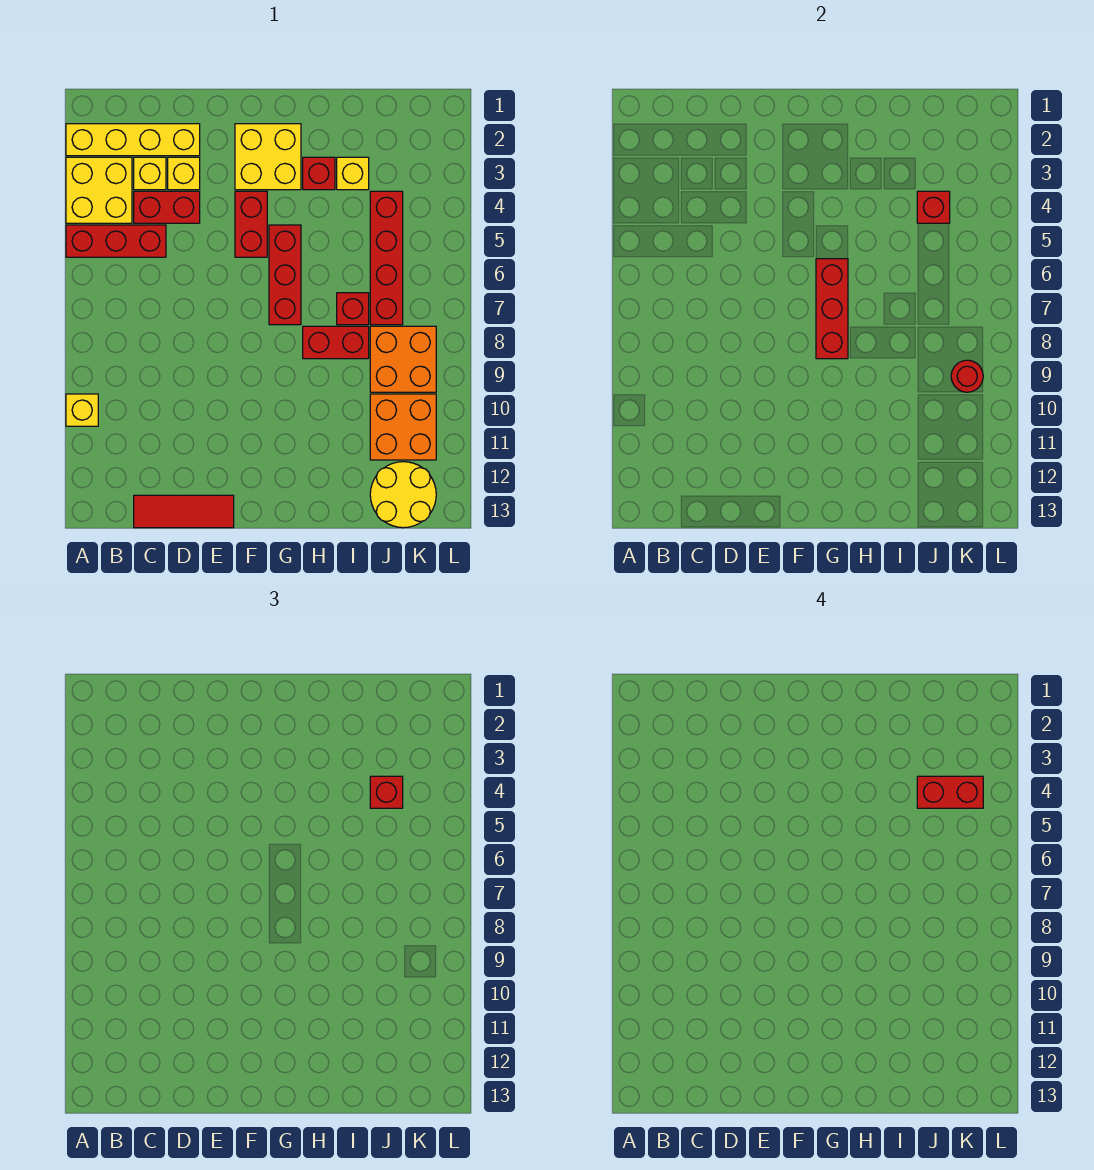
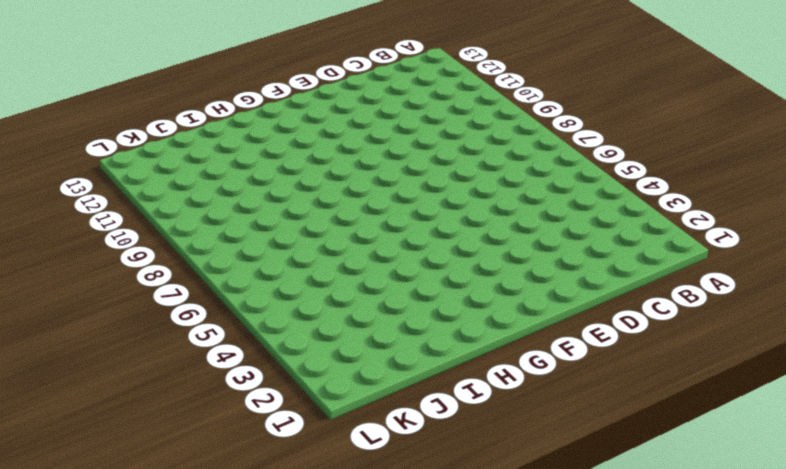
none -> yellow brick A2:D2 level 1
none -> yellow brick A3:B4 level 1
none -> red brick A5:C5 level 1

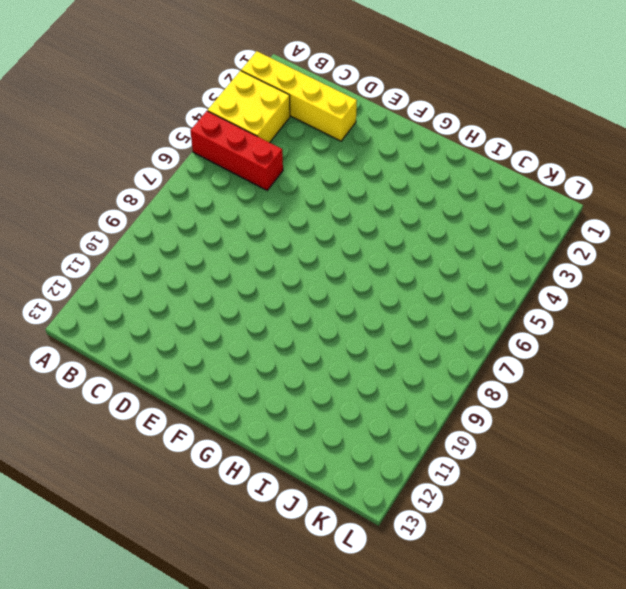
none -> yellow brick A10 level 1
none -> yellow brick C3 level 1
none -> red brick C4:D4 level 1

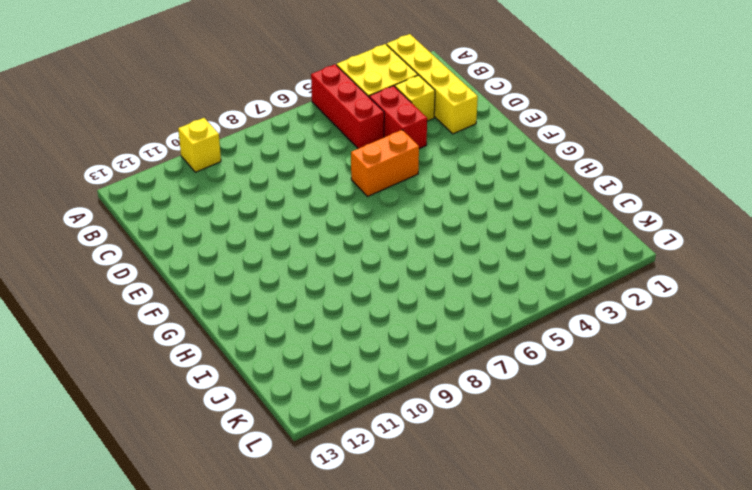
orange brick E5:E6 level 1 -> none
none -> red tile C13:E13 level 1
none -> yellow brick D3 level 1
none -> yellow brick F2:G3 level 1

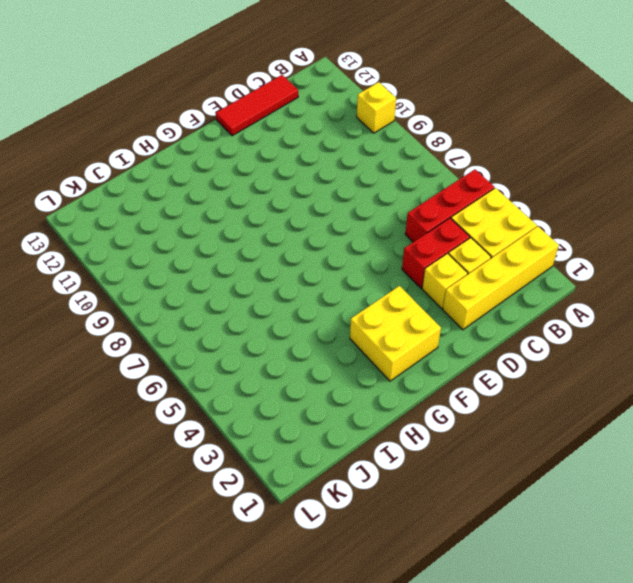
none -> red brick F4:F5 level 1
none -> red brick G5:G7 level 1
none -> red brick H3 level 1

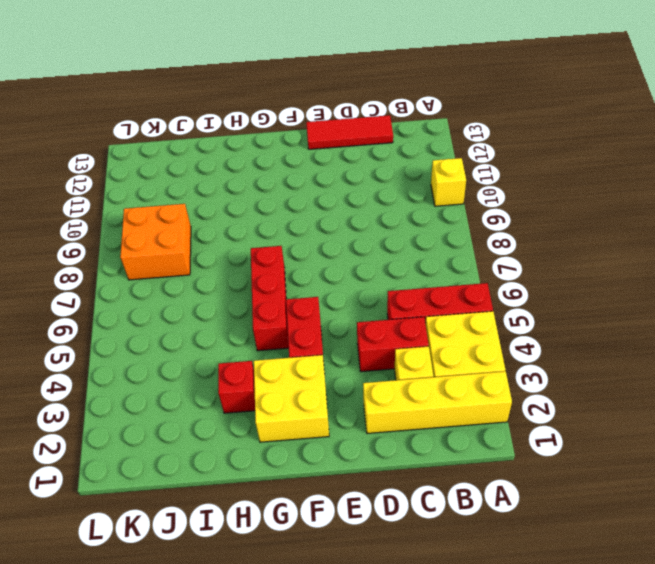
none -> yellow brick D3 level 1
none -> red brick H8:I8 level 1
none -> yellow brick I3 level 1

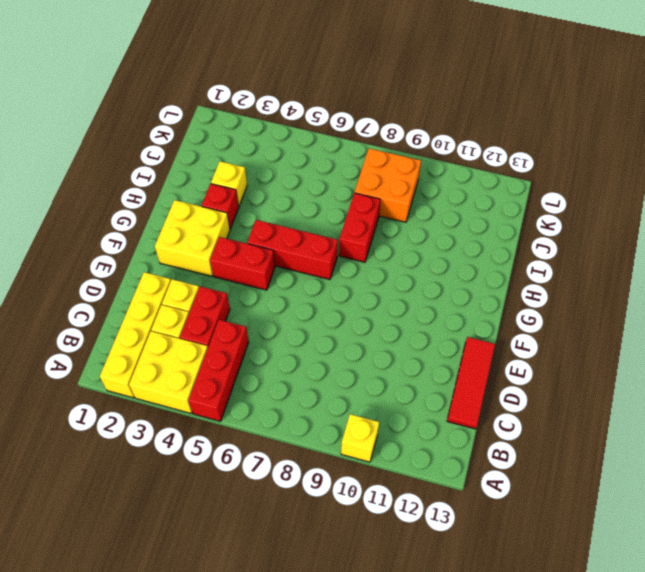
none -> red brick I7 level 1
none -> red brick J4:J7 level 1
none -> orange brick J10:K11 level 1

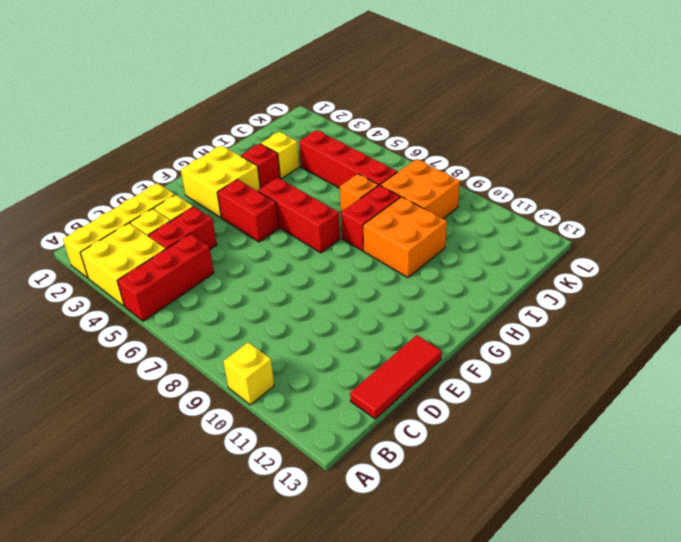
orange brick H9:I10 level 1 -> orange brick J10:K11 level 1
orange brick I7 level 1 -> red brick I7 level 1
none -> yellow round brick J12:K13 level 1
none -> red brick G6:G8 level 2
none -> red brick J4 level 2

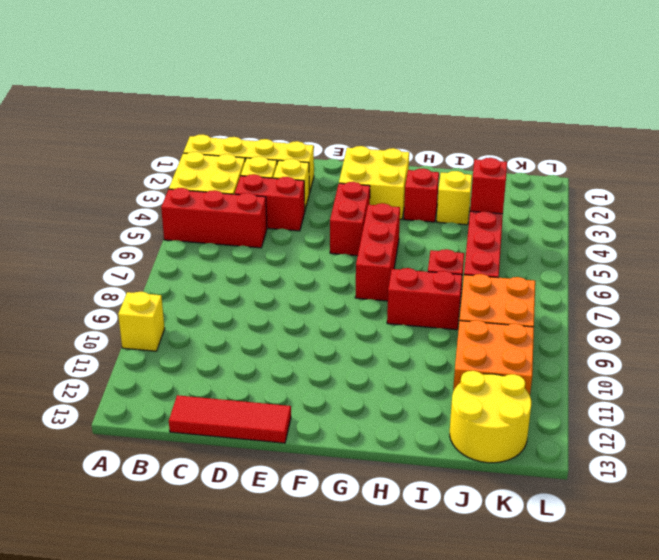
none -> red brick G6:G8 level 2
none -> red round brick K9 level 2
none -> red brick J4 level 3

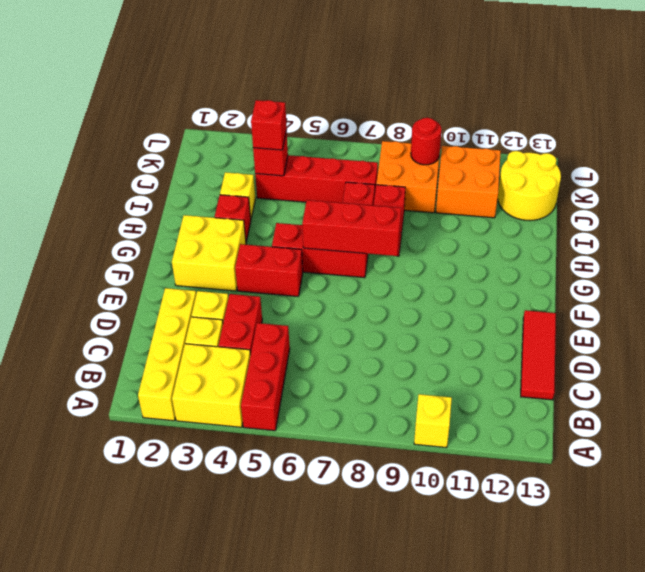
none -> red brick J4:K4 level 4

